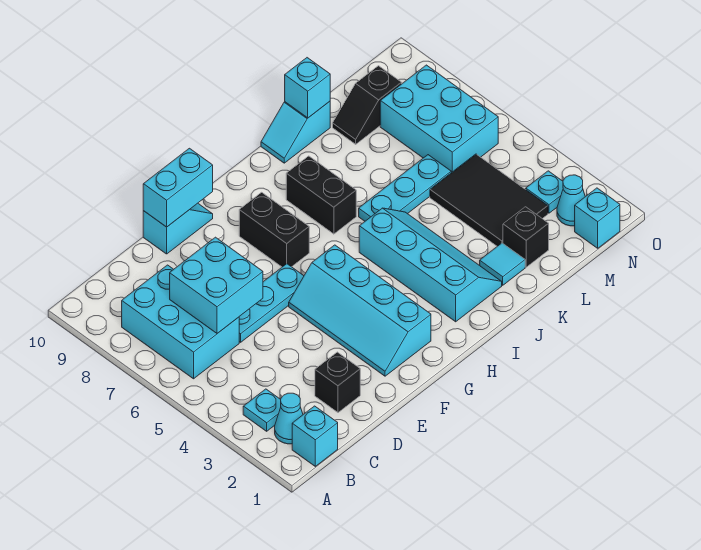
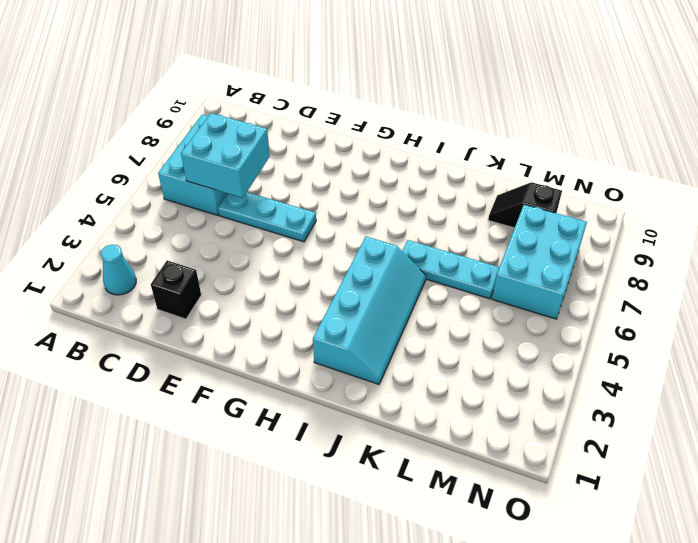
none -> cyan brick B1 level 1
none -> cyan plate B3 level 1
none -> cyan slope E10:F10 level 1 top E

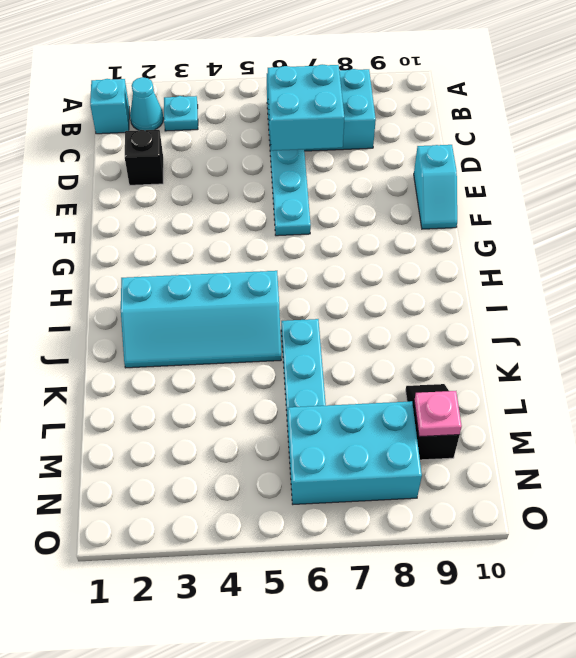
pink plate M9 level 2 -> none
none -> cyan slope F2:G5 level 1 top G
none -> black brick G7:G8 level 1
none -> black brick I7:I8 level 1

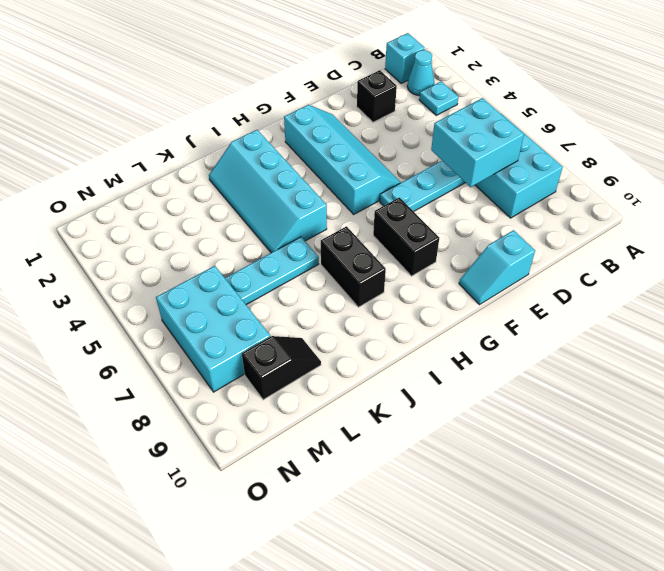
none -> cyan slope J10:K10 level 1 top K
none -> cyan tile K2 level 1
none -> black brick L2 level 1

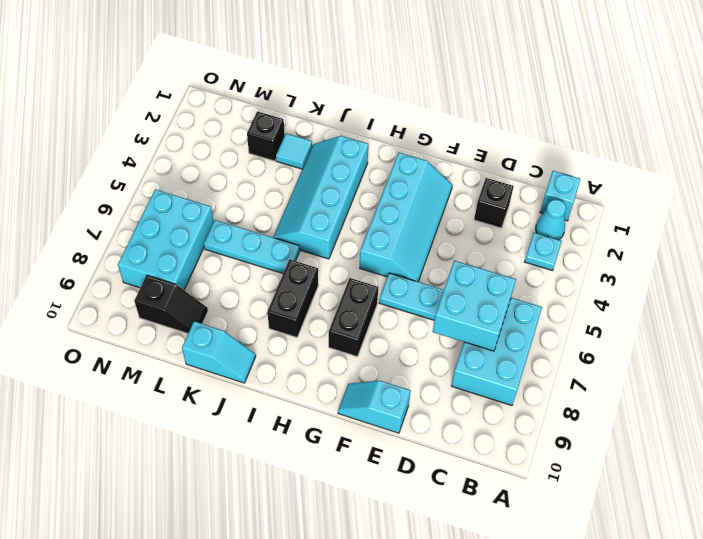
none -> black tile L3:M5 level 1
none -> cyan brick N1 level 1
none -> cyan cone N2 level 1

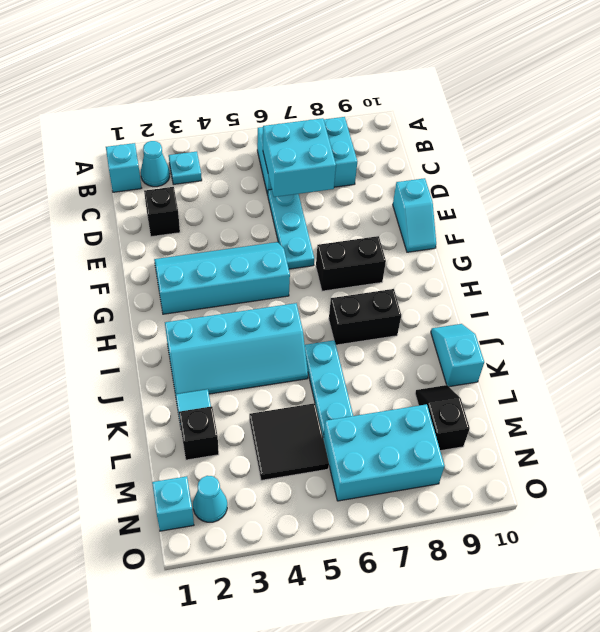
black tile L4:M5 level 1 -> black tile L3:M5 level 1
none -> cyan plate N3 level 1
none -> cyan brick E10:F10 level 2
none -> cyan brick K10 level 2

